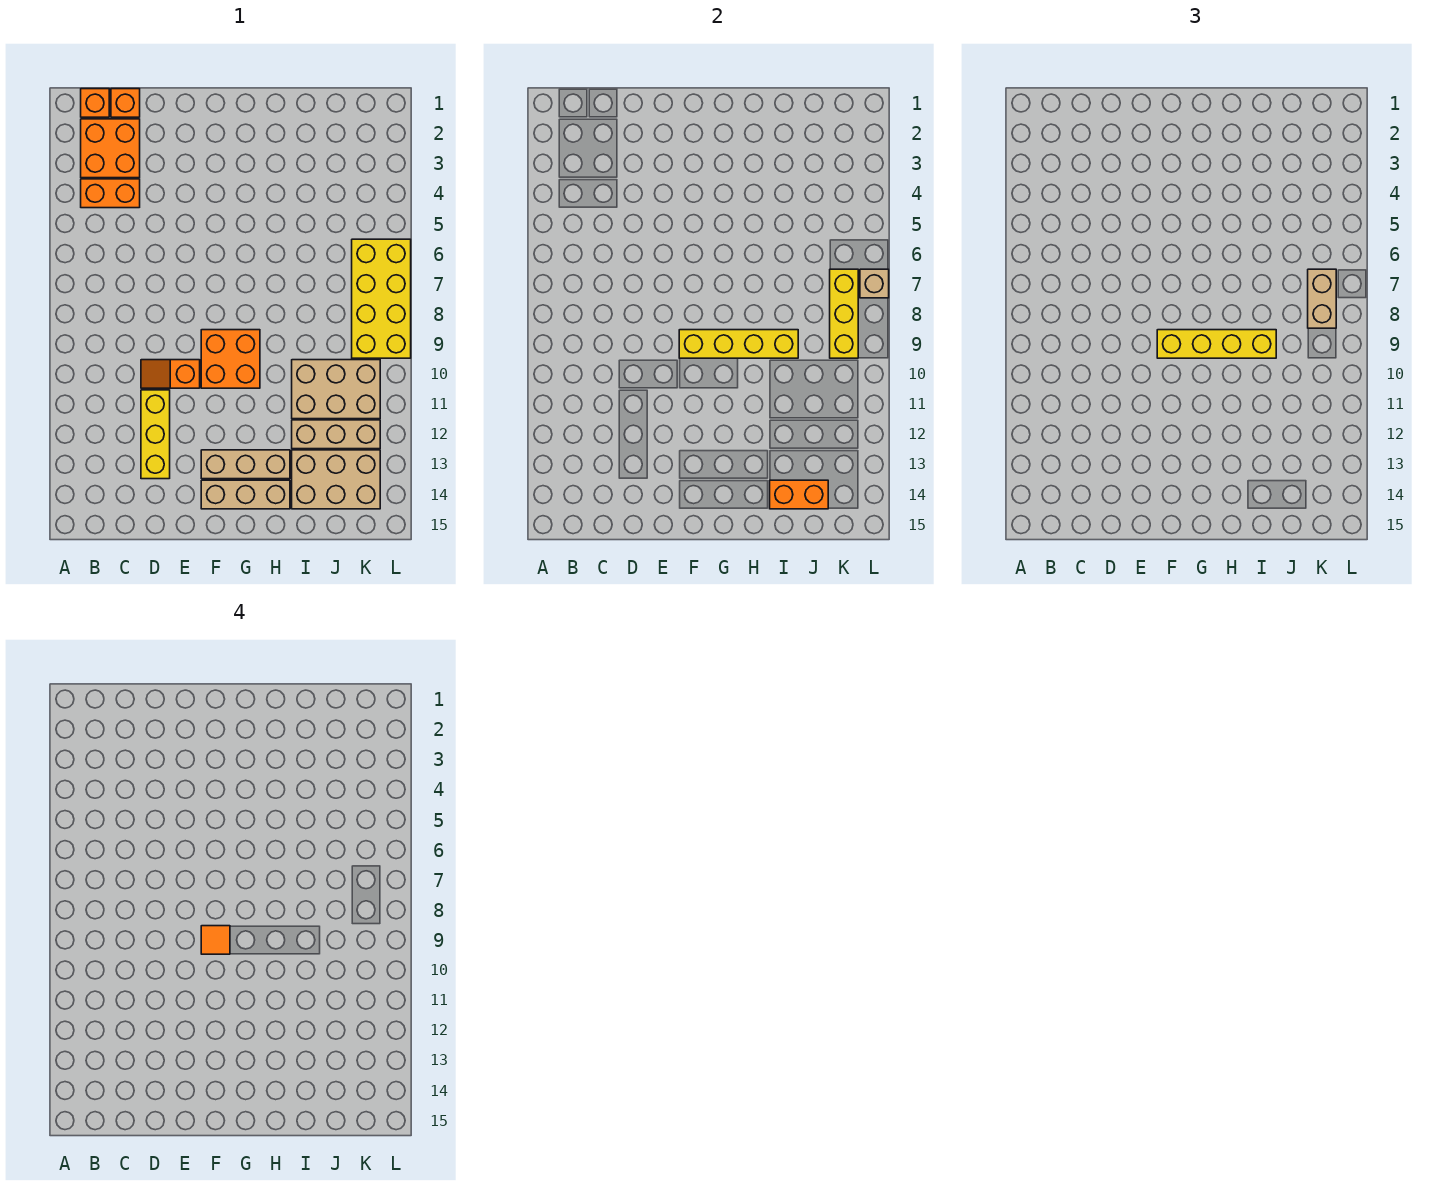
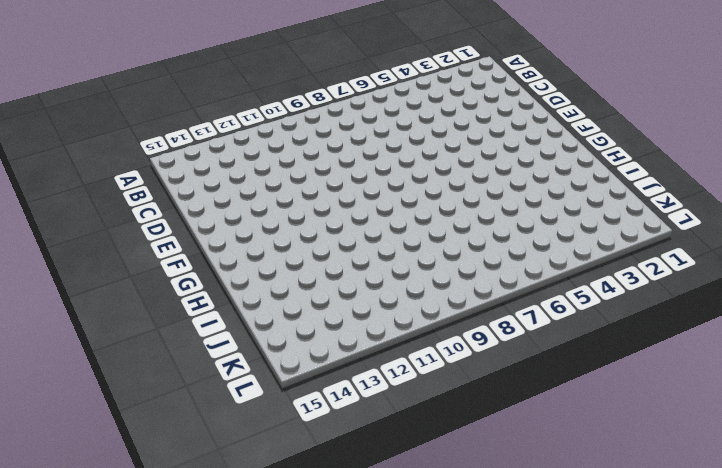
none -> orange brick B1 level 1
none -> orange brick B2:C3 level 1
none -> orange brick B4:C4 level 1

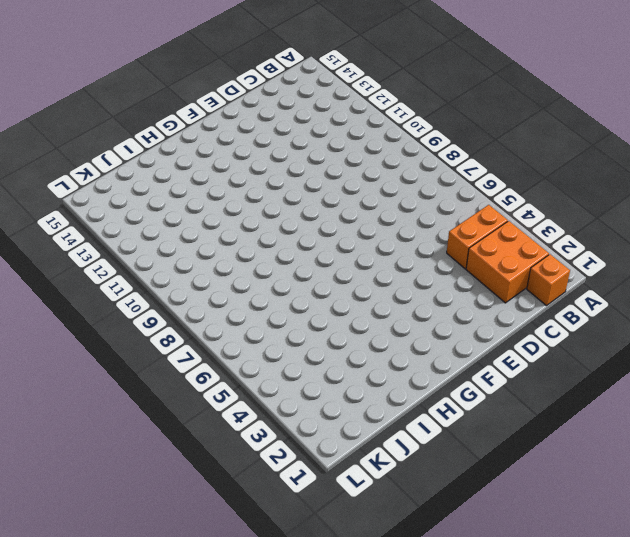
none -> orange brick C1 level 1
none -> orange slope D10:E10 level 1 top E
none -> yellow brick D11:D13 level 1

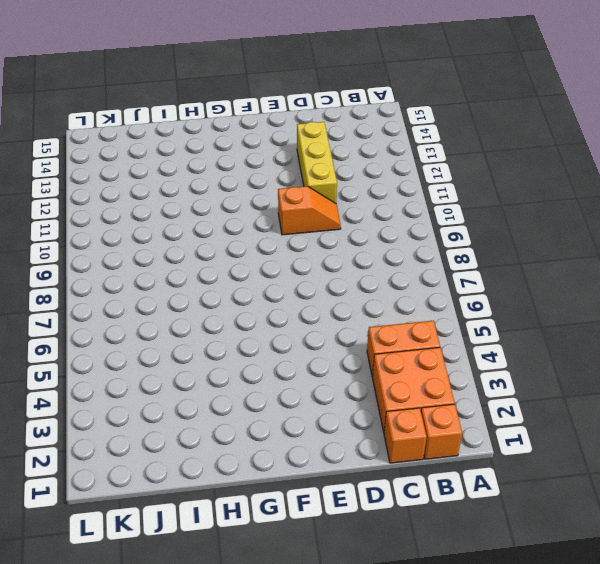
none -> orange brick F9:G10 level 1
none -> tan brick F13:H13 level 1
none -> tan brick F14:H14 level 1

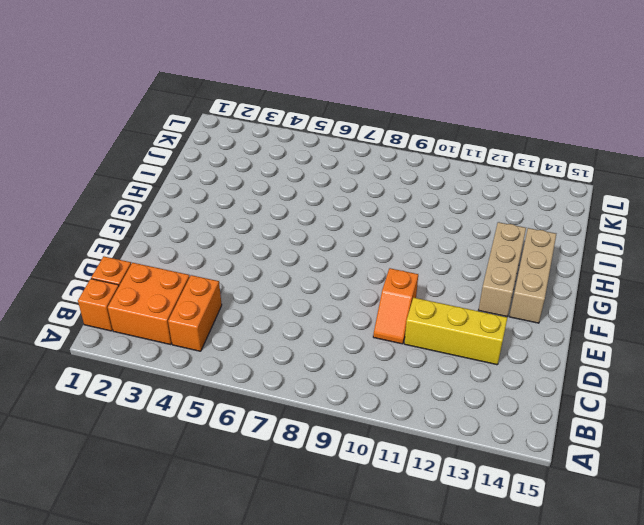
none -> orange brick F9:G10 level 1
none -> tan brick I10:K11 level 1
none -> tan brick I12:K12 level 1

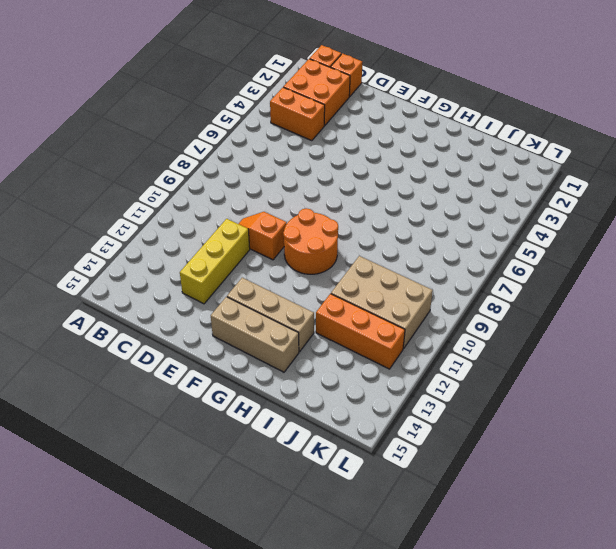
orange round brick F9:G10 level 1 -> orange brick F9:G10 level 1
orange brick I12:K12 level 1 -> tan brick I12:K12 level 1
none -> tan brick I13:K14 level 1
none -> yellow brick K6:L9 level 1
none -> yellow brick F9:I9 level 2

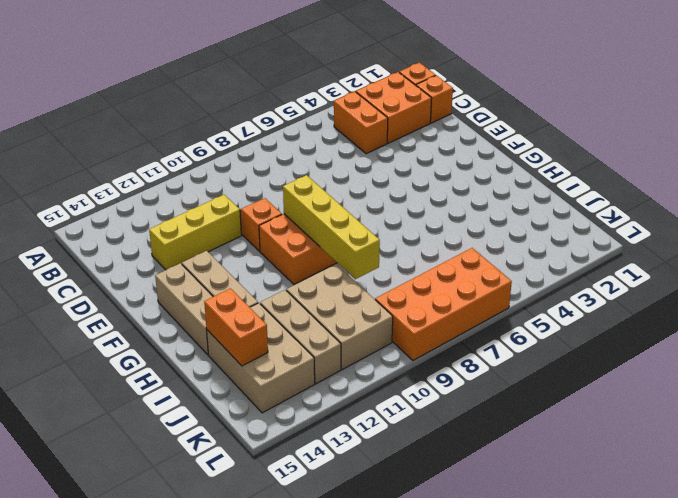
orange brick K6:L9 level 1 -> yellow brick K6:L9 level 1
none -> yellow brick K7:K9 level 2
none -> tan brick L7 level 2
none -> yellow brick F9:I9 level 3

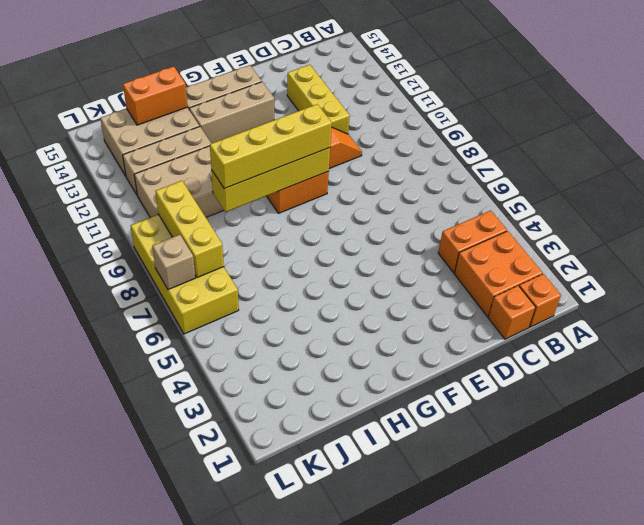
none -> tan brick K7:K8 level 3
none -> orange tile F9 level 4

